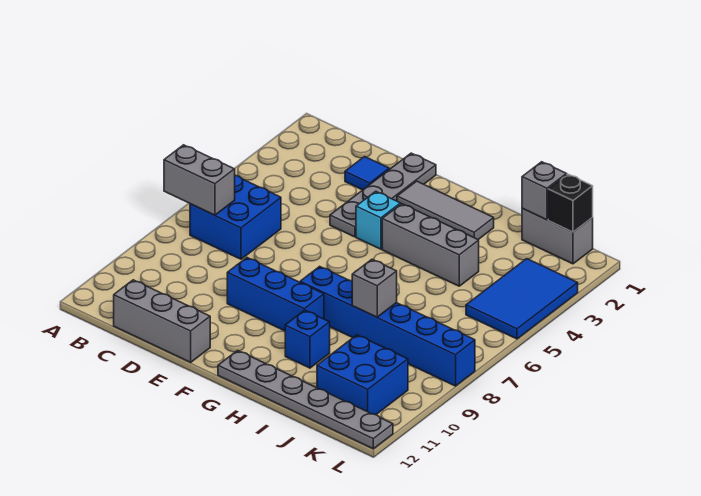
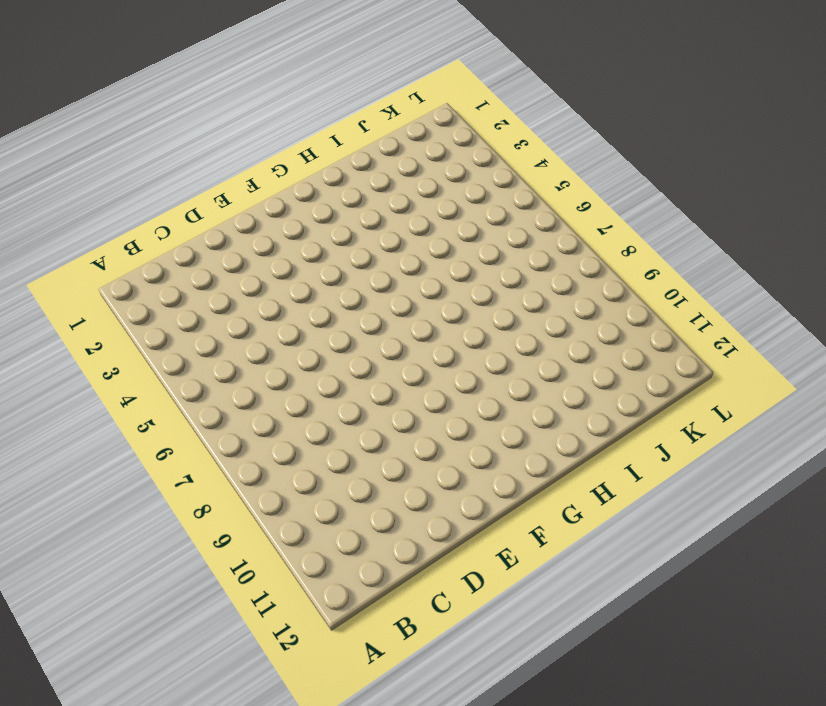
none -> blue brick B6:C7 level 1
none -> grey brick C12:E12 level 1
none -> blue tile D2 level 1

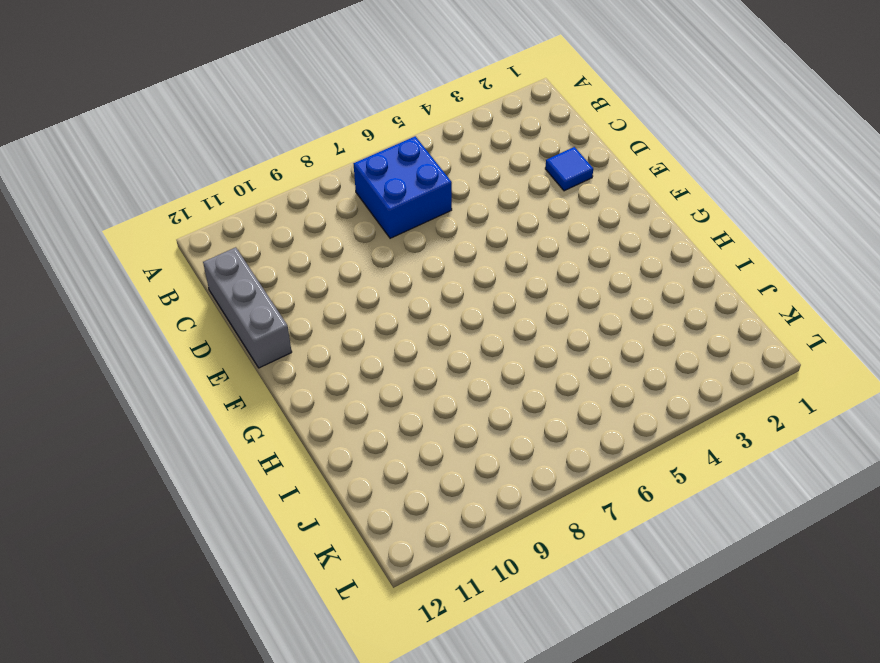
none -> grey plate E1:E4 level 1
none -> blue brick E9:G9 level 1
none -> grey tile F2:H2 level 1

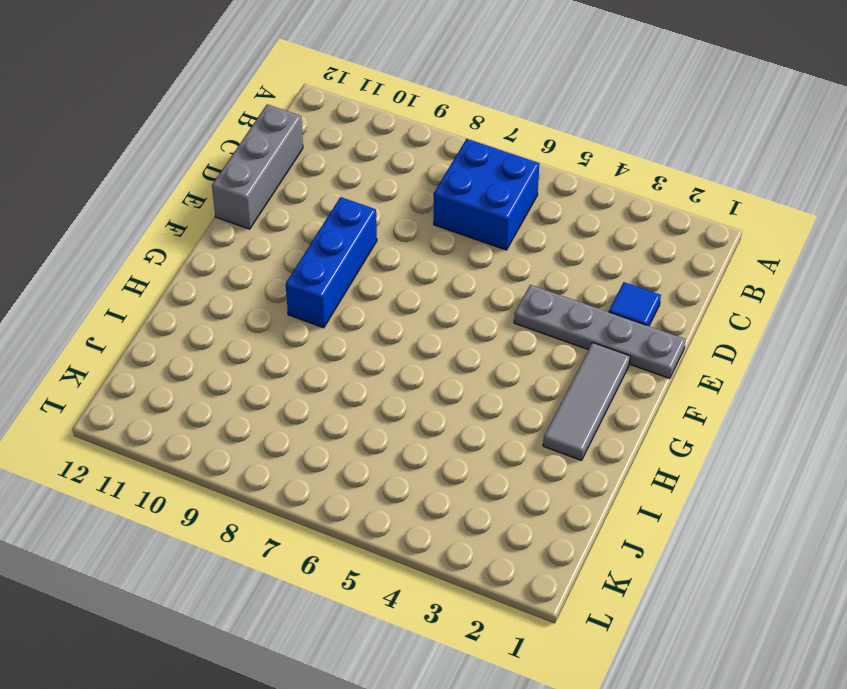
none -> cyan brick F4 level 1
none -> grey brick G4:I4 level 1
none -> blue brick G8:L8 level 1

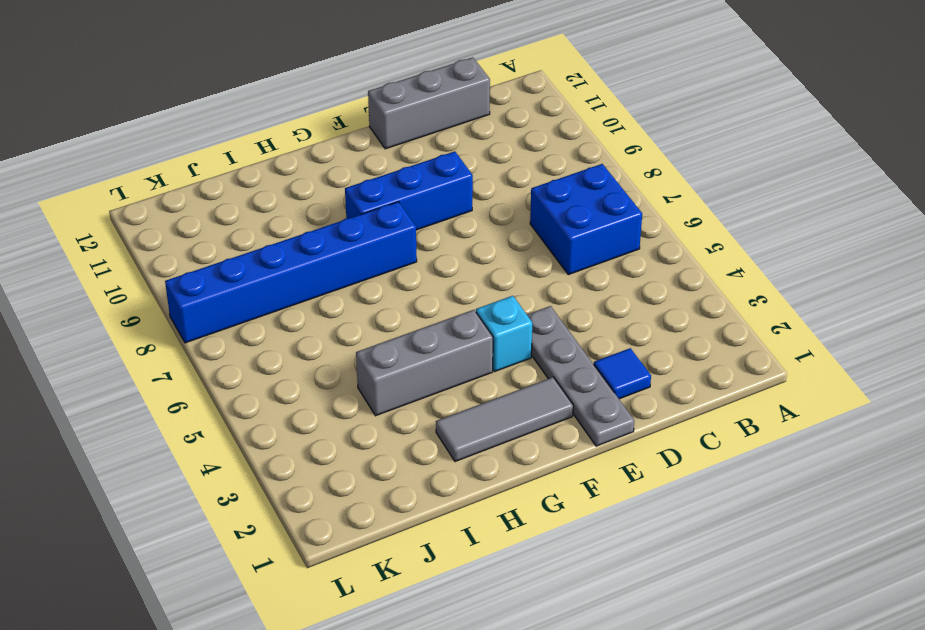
none -> grey plate G12:L12 level 1
none -> blue brick H10 level 1
none -> grey brick J1:K1 level 1

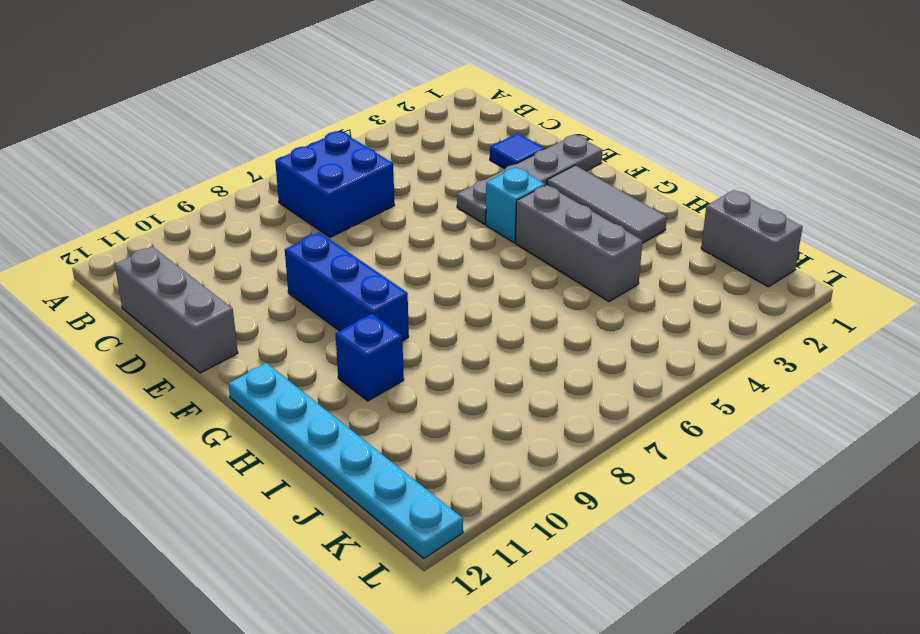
cyan plate G12:L12 level 1 -> grey plate G12:L12 level 1
none -> blue brick G8:L8 level 1
none -> blue brick J10:K11 level 1
none -> blue tile K3:L5 level 1

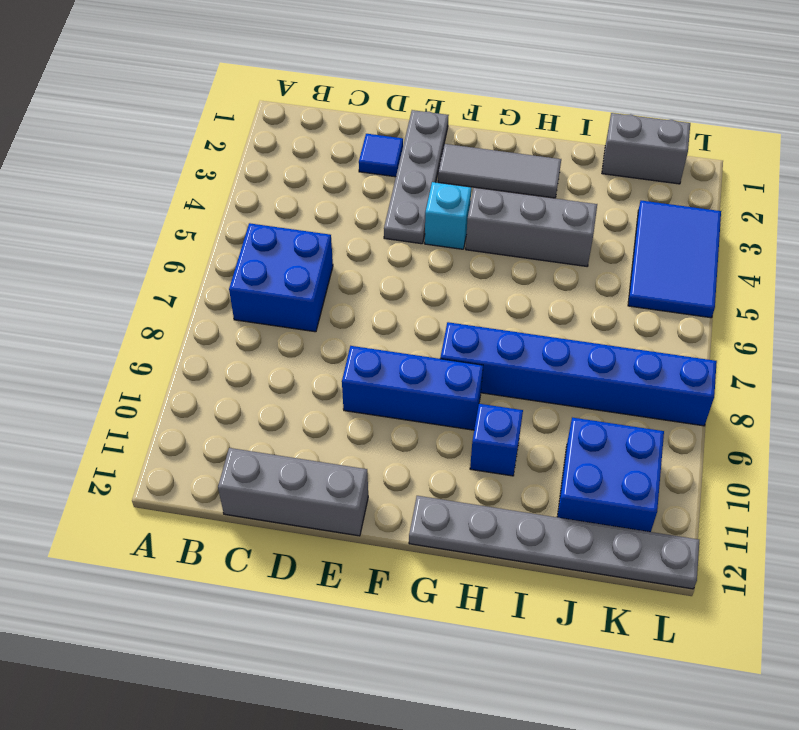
none -> grey brick A7:B7 level 2
none -> grey brick I8 level 2
none -> grey brick J1 level 2

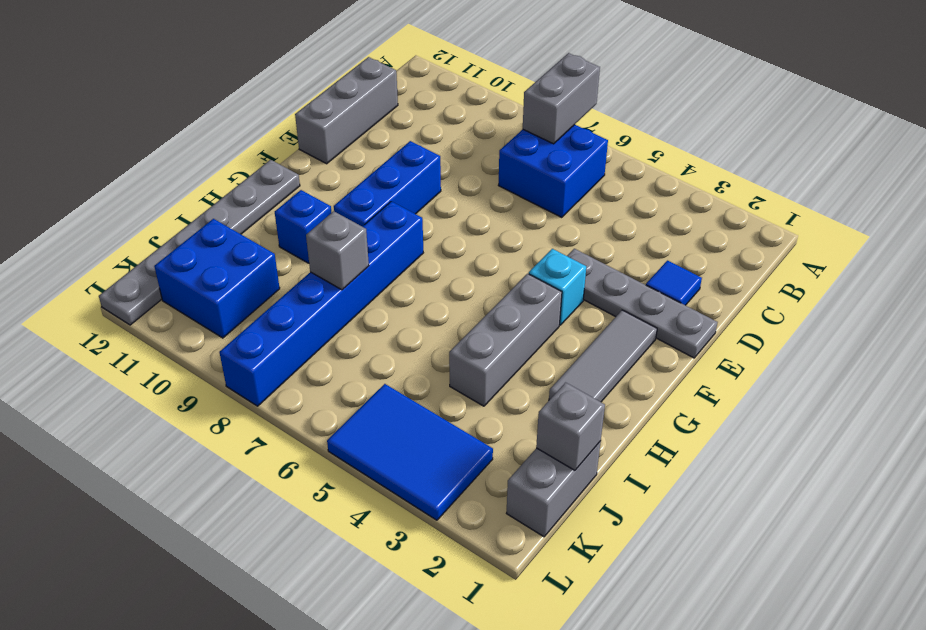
none -> black brick K1 level 2

